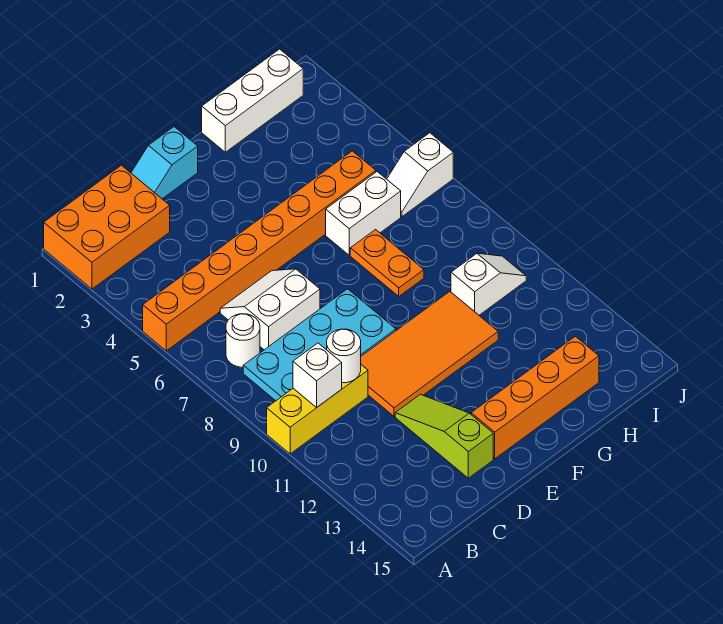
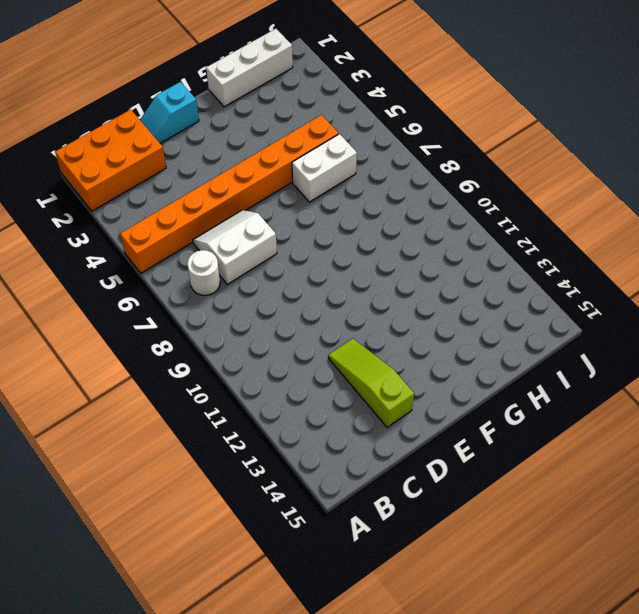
none -> yellow brick A10:C10 level 1
none -> cyan plate B8:E9 level 1
none -> orange tile D10:G11 level 1

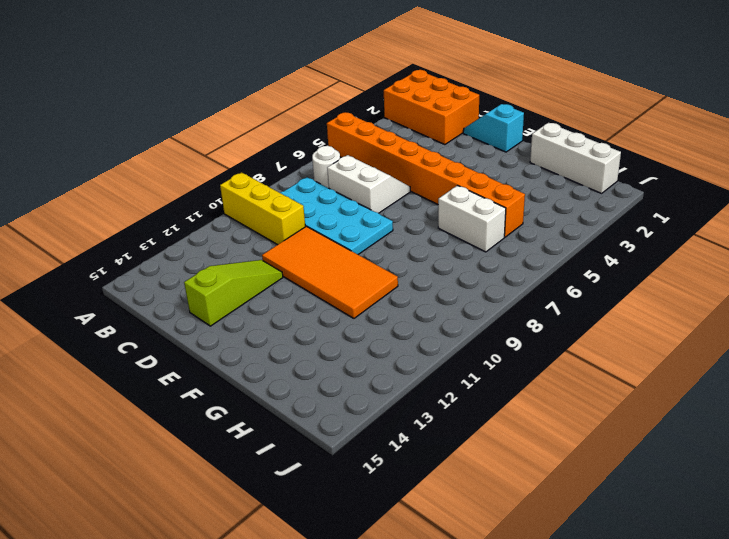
none -> orange brick E14:H14 level 1
none -> orange plate G7:G8 level 1
none -> white slope H10:I10 level 1 top H

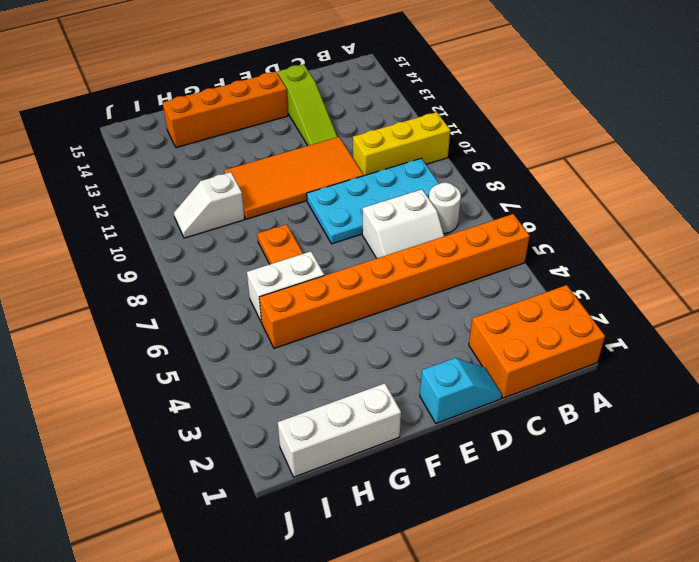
none -> white slope I6:J6 level 1 top J
none -> white brick B10 level 2
none -> white round brick C10 level 2

